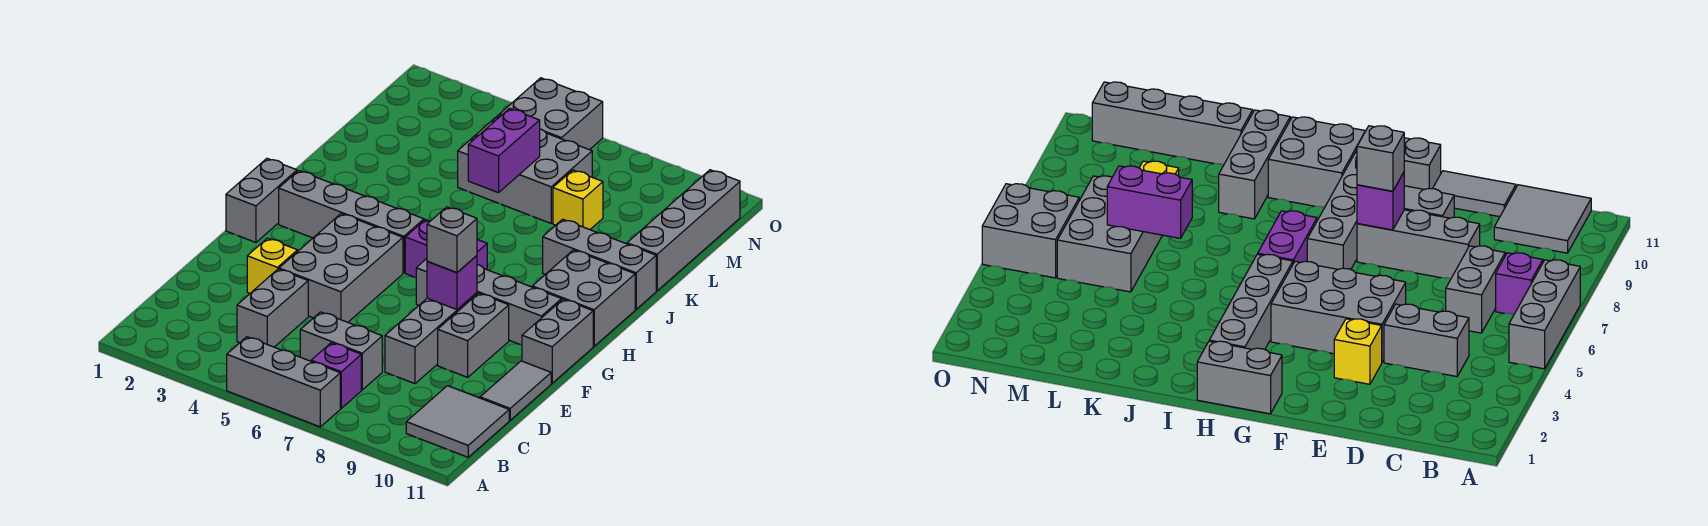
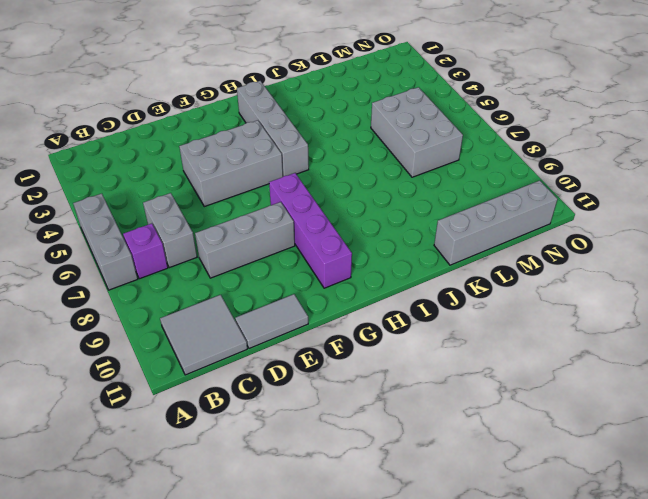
purple brick G7:G10 level 1 -> grey brick G7:G10 level 1
none -> grey brick C4:D4 level 1
none -> yellow brick E3 level 1
none -> grey brick E9:F9 level 1

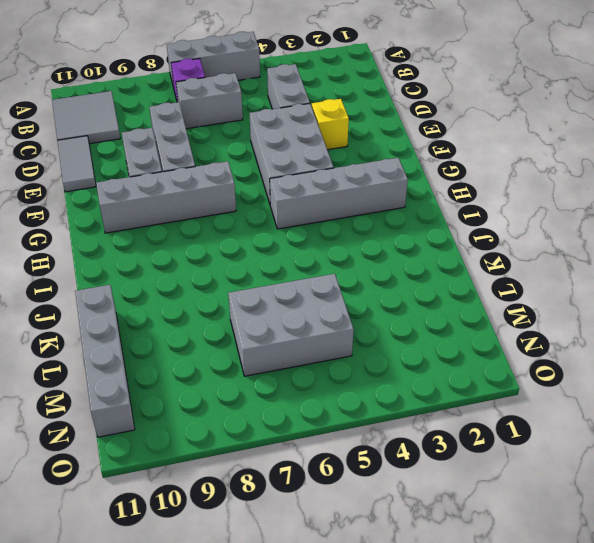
none -> grey brick F11:G11 level 1
none -> grey brick G1:H1 level 1
none -> purple brick H6:H7 level 1

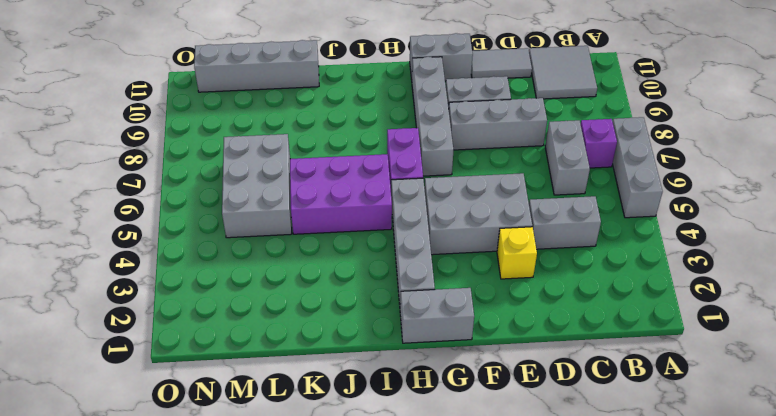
purple brick I5:K6 level 1 -> none
none -> grey brick H10:I11 level 1
none -> grey brick J9:J11 level 1
none -> yellow brick L8 level 1

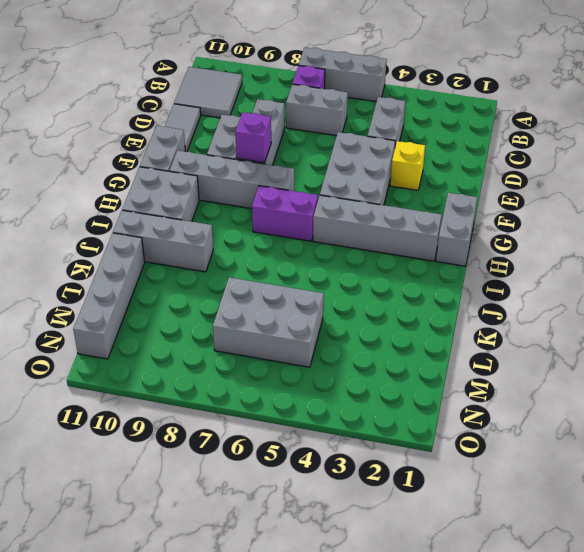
none -> yellow brick L8 level 1
none -> grey brick N5:O6 level 1
none -> purple brick K6:L6 level 2

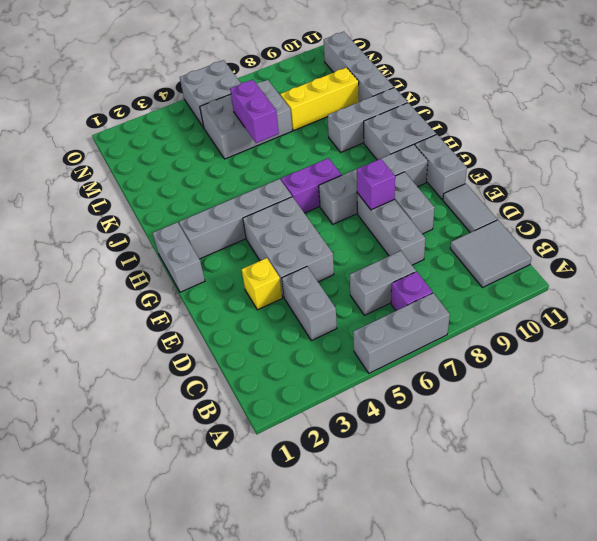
yellow brick L8:L10 level 1 -> yellow brick L8 level 1
none -> grey brick F8 level 3

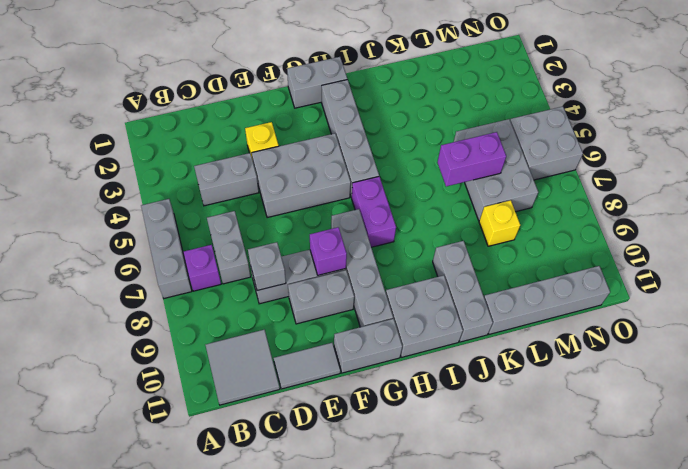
grey brick D8 level 2 -> grey brick F8 level 3

